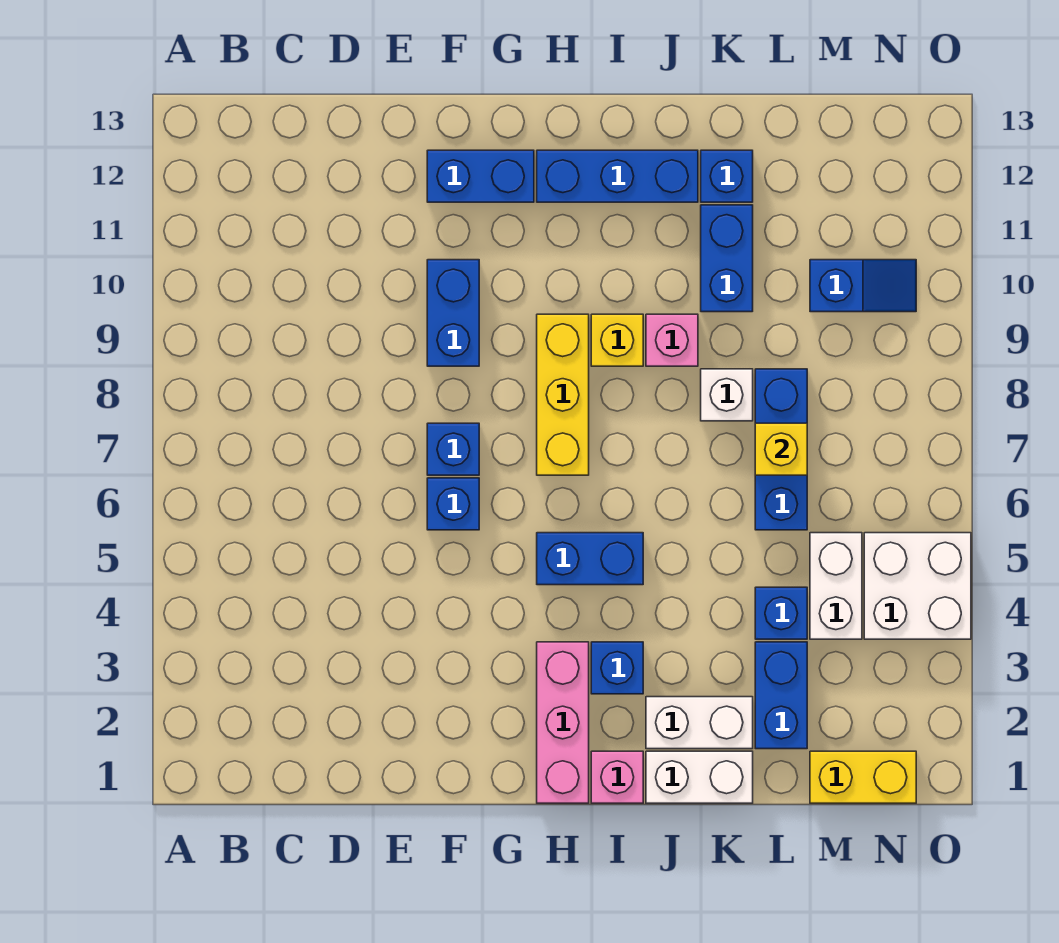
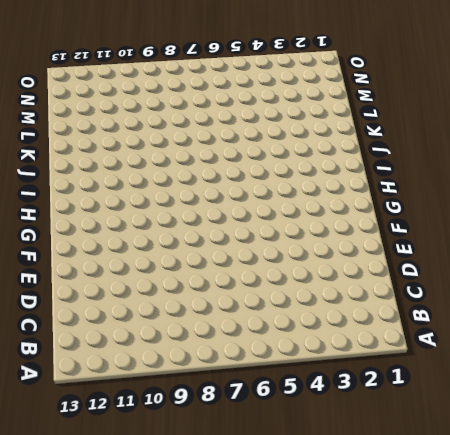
none -> blue brick F6 level 1
none -> blue brick F7 level 1
none -> blue brick F9:F10 level 1

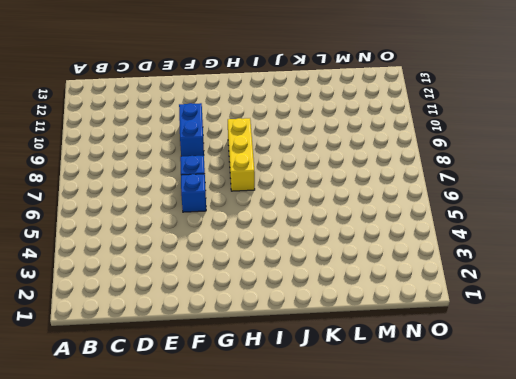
none -> blue brick F12:G12 level 1
none -> pink brick H1:H3 level 1
none -> blue brick H5:I5 level 1

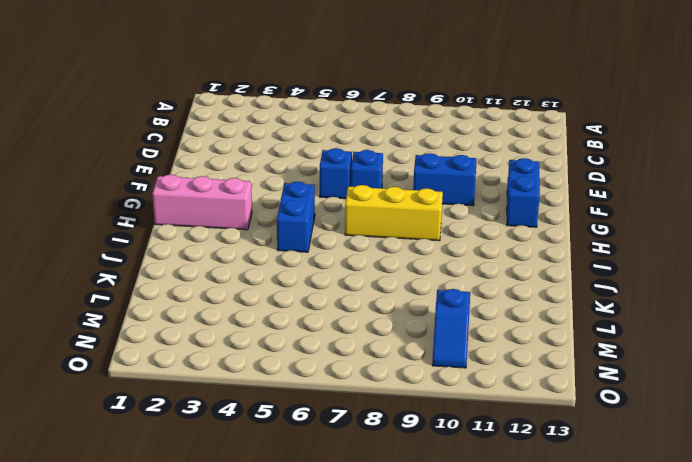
none -> blue brick H12:J12 level 1
none -> pink brick I1 level 1
none -> blue brick I3 level 1

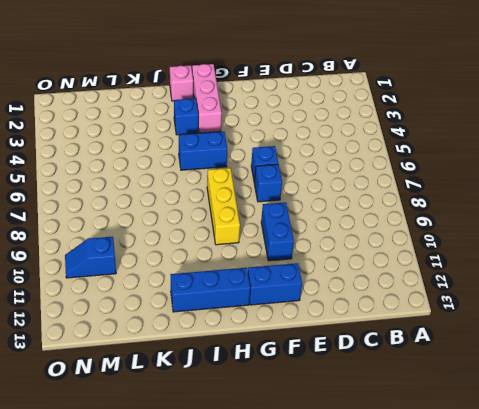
none -> yellow brick I9 level 1
none -> white brick J1:K1 level 1
none -> white brick J2:K2 level 1

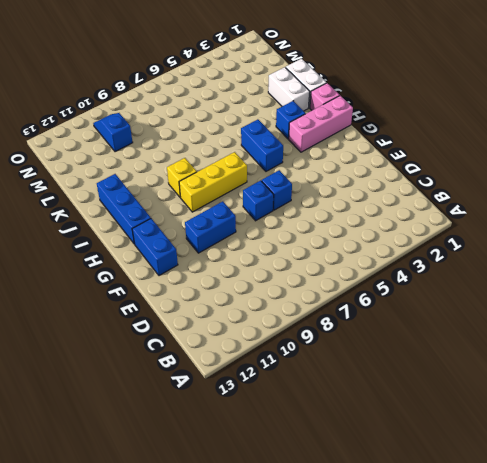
none -> pink brick J9 level 1
none -> white brick K8 level 1
none -> blue brick K10:K11 level 1

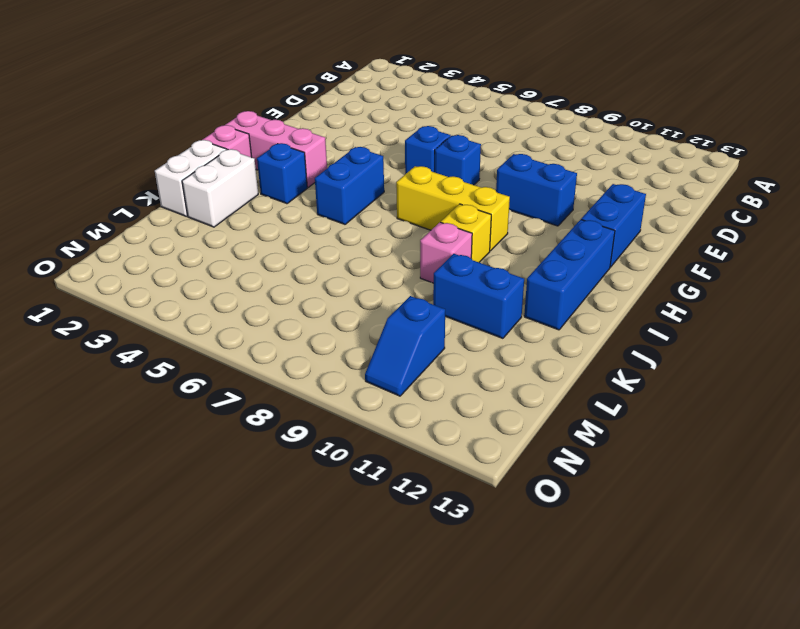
none -> white brick K8 level 1
none -> blue brick K12 level 1
none -> blue brick L2:L3 level 1

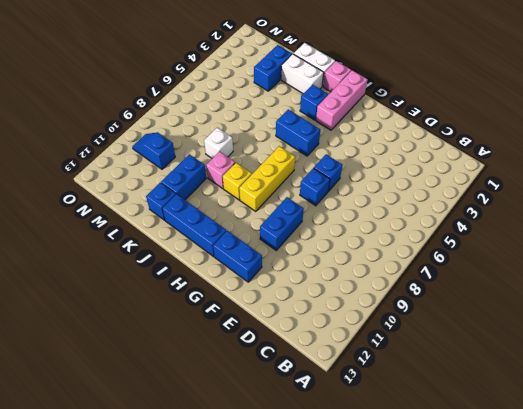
none -> blue brick L4 level 1
none -> blue brick L6:L8 level 1
none -> yellow brick M1:N1 level 1

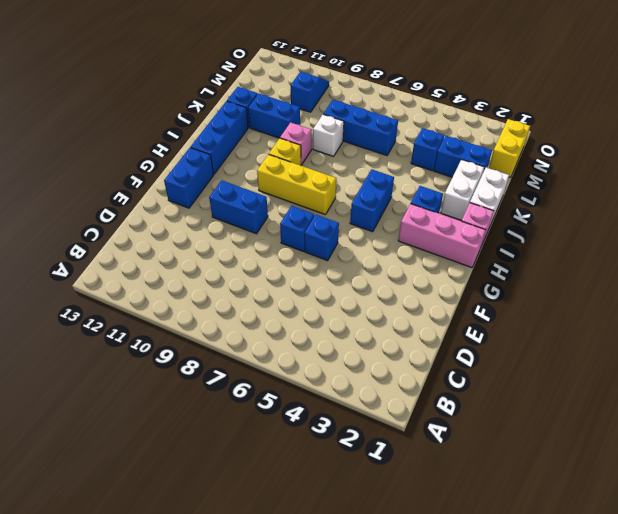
none -> white brick M4:M5 level 1
none -> white brick N4:O5 level 1
none -> yellow brick L7 level 2

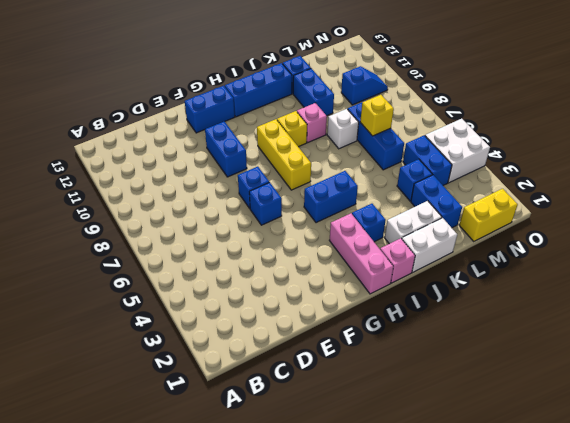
blue brick M4:M5 level 1 -> white brick M4:M5 level 1

